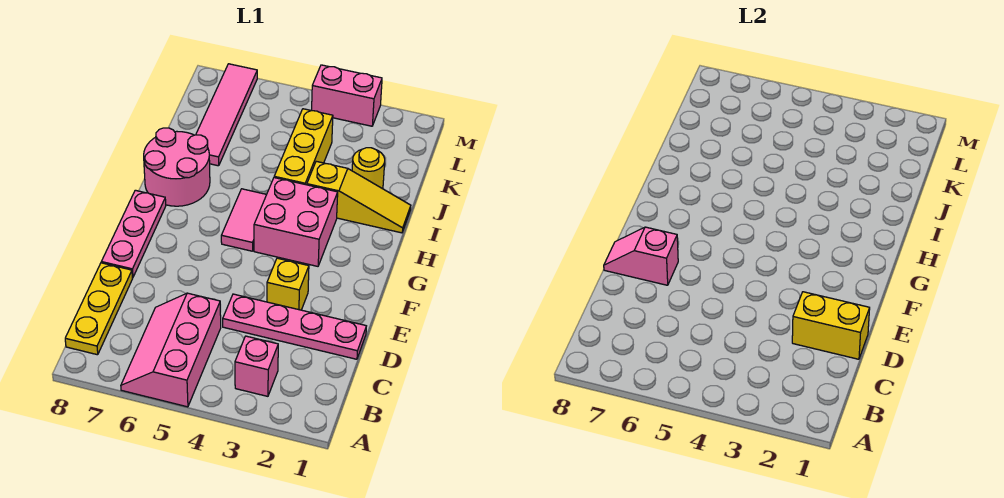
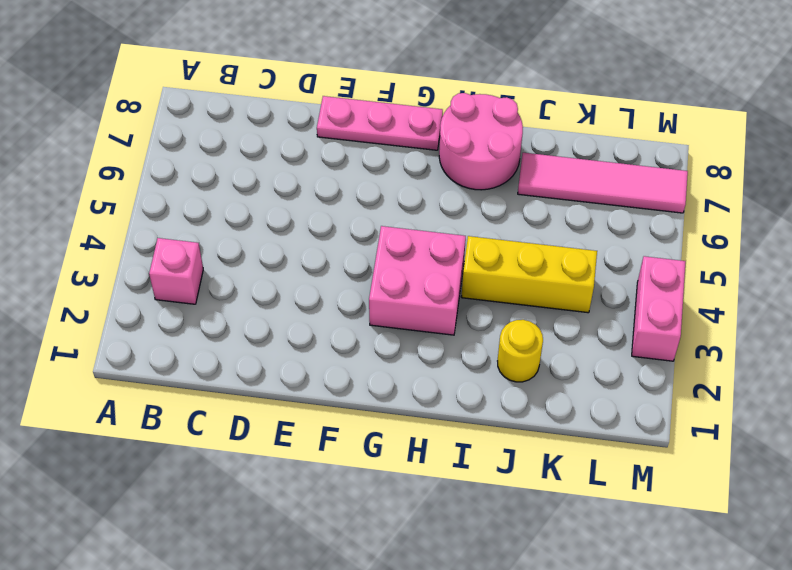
none -> pink slope A5:C6 level 1 top 5
none -> yellow plate B8:D8 level 1
none -> pink plate D1:D4 level 1

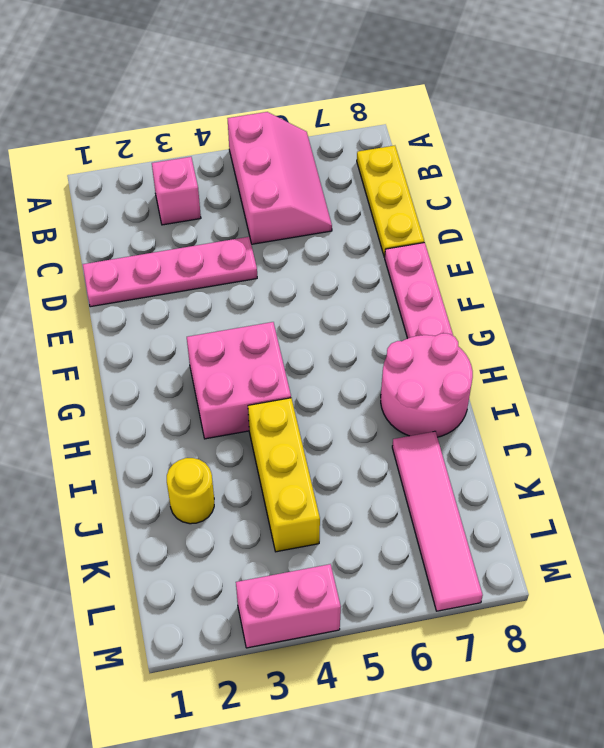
none -> yellow brick E3 level 1
none -> pink tile G5:H5 level 1
none -> yellow slope I1:I3 level 1 top 3

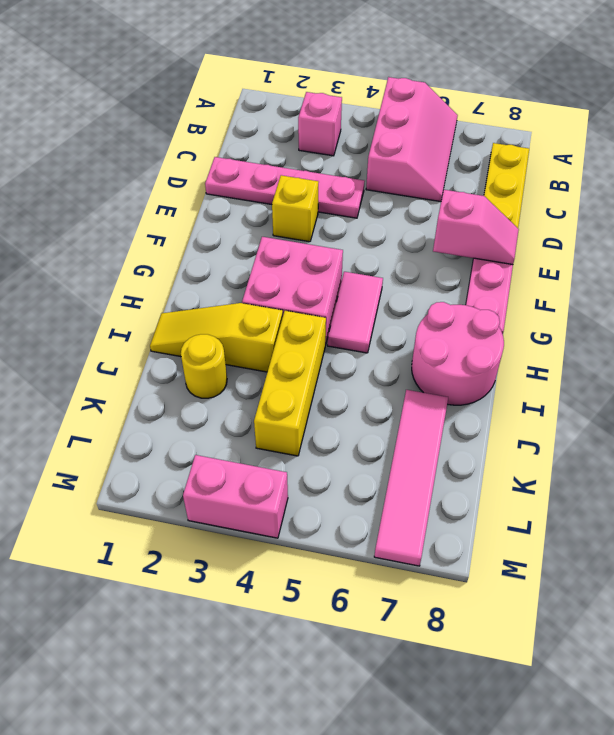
none -> yellow brick D1:D2 level 2

